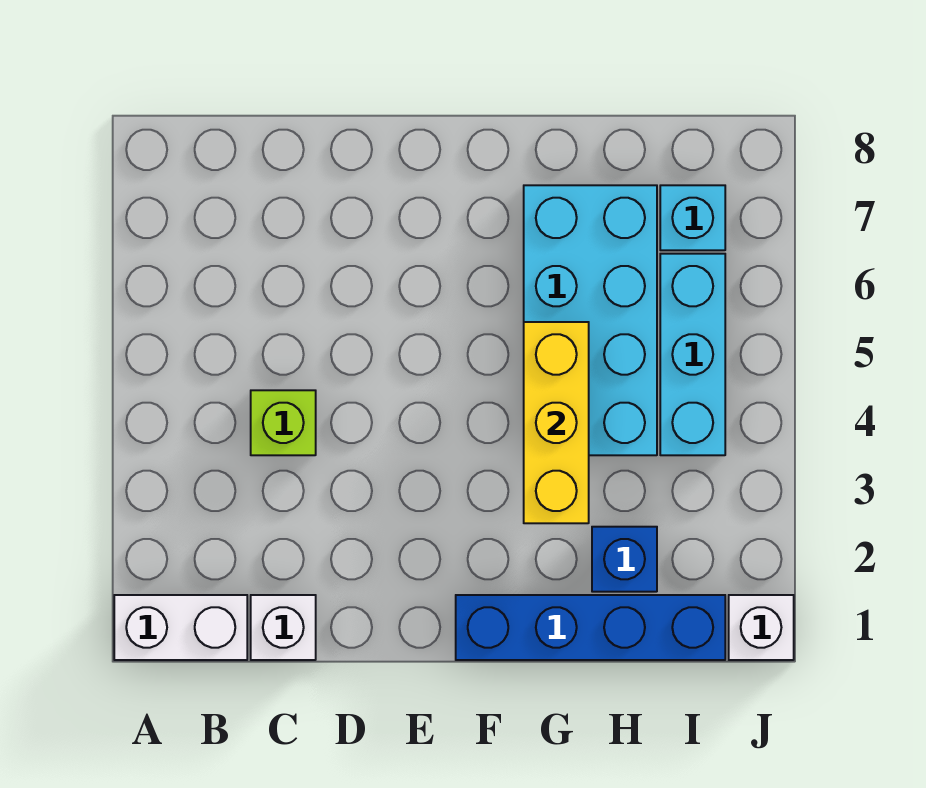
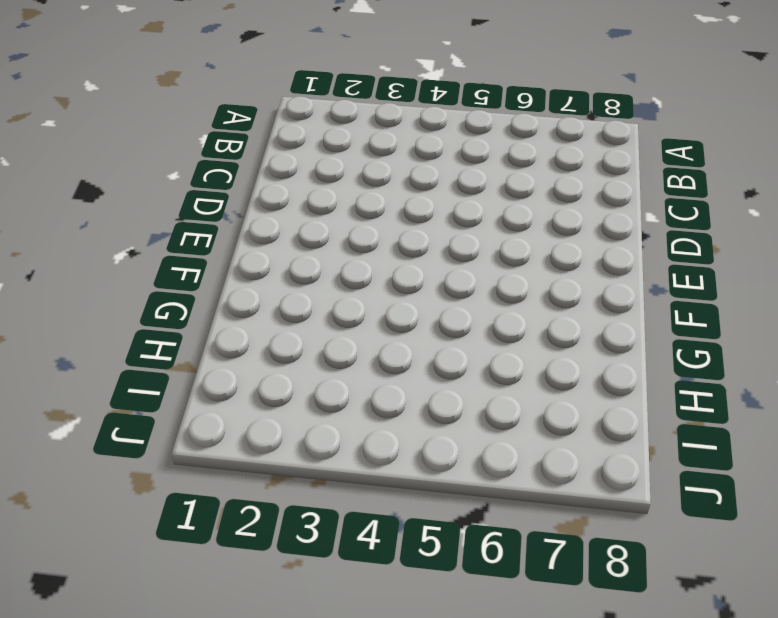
none -> white brick A1:B1 level 1
none -> white brick C1 level 1

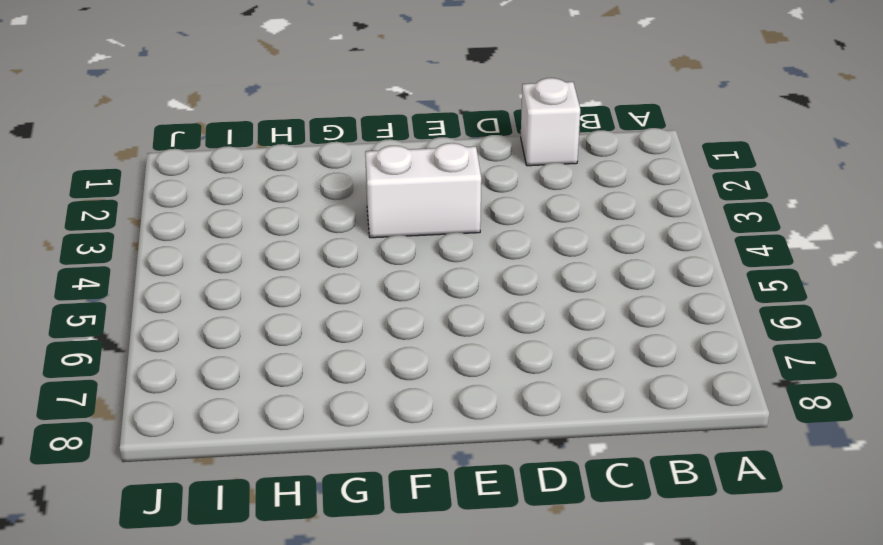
white brick E3:F3 level 1 -> white brick A1:B1 level 1
none -> lime brick C4 level 1
none -> blue brick F1:I1 level 1

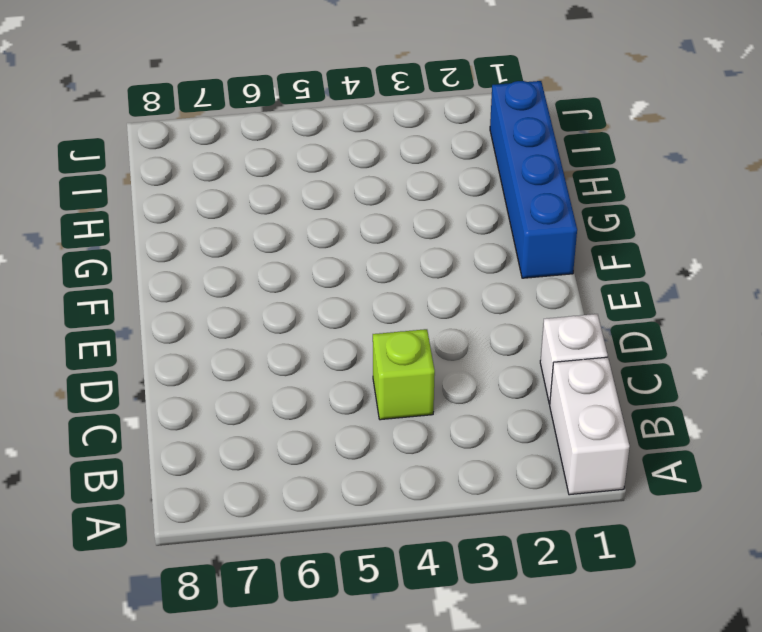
none -> cyan brick G4:H7 level 1
none -> blue brick H2 level 1

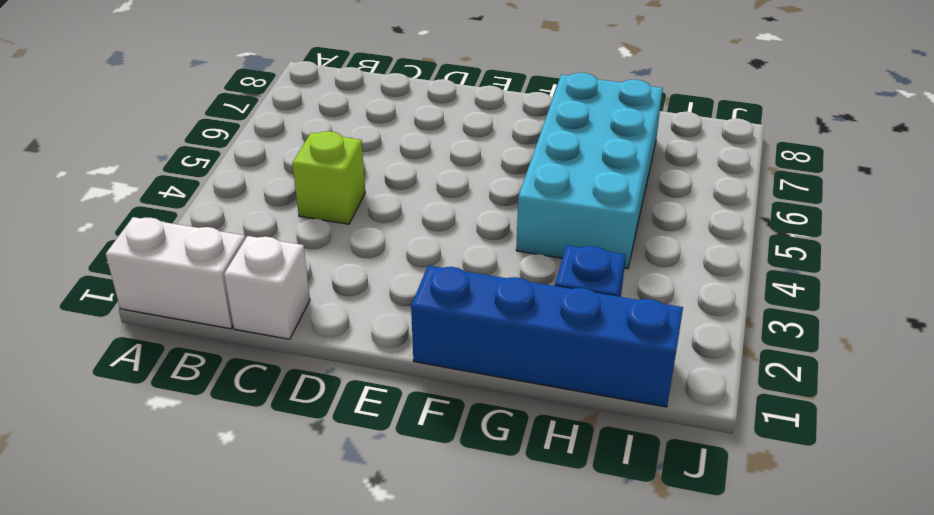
none -> cyan brick I4:I6 level 1
none -> cyan brick I7 level 1

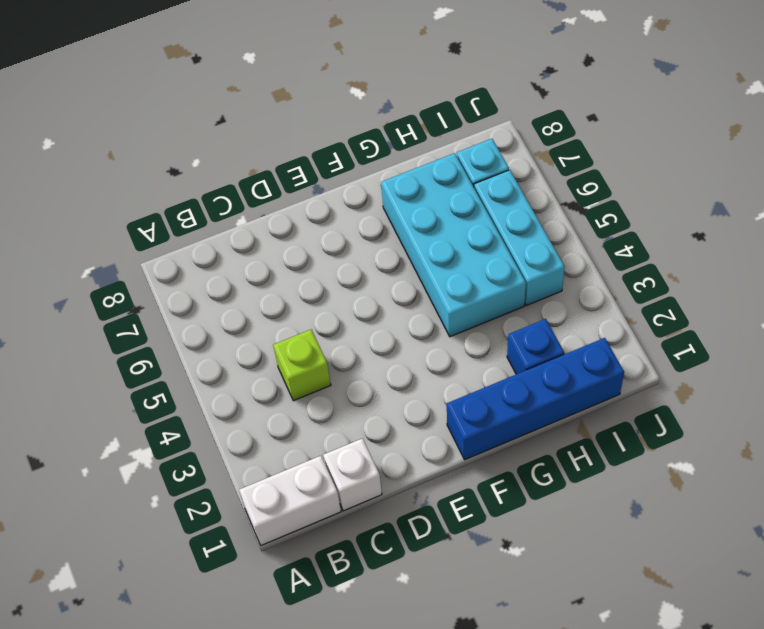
none -> white brick J1 level 1
none -> yellow brick G3:G5 level 2

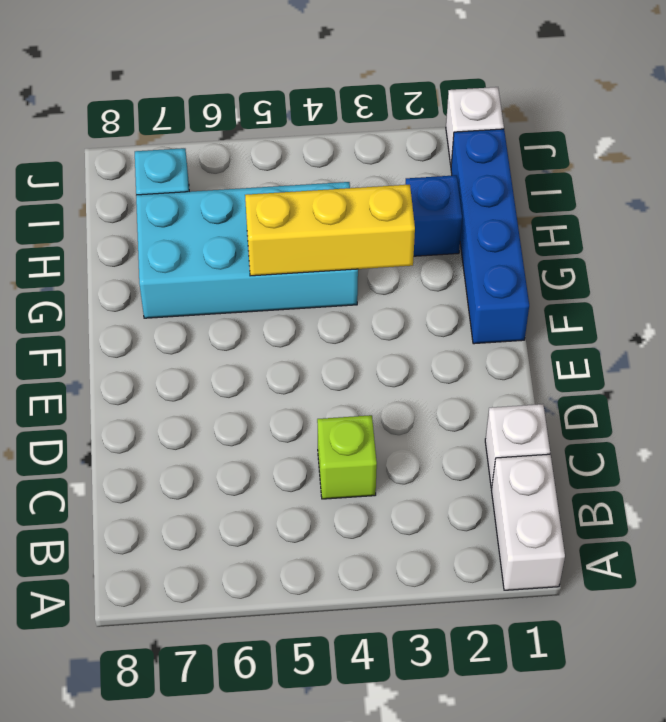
none -> cyan brick I4:I6 level 1

